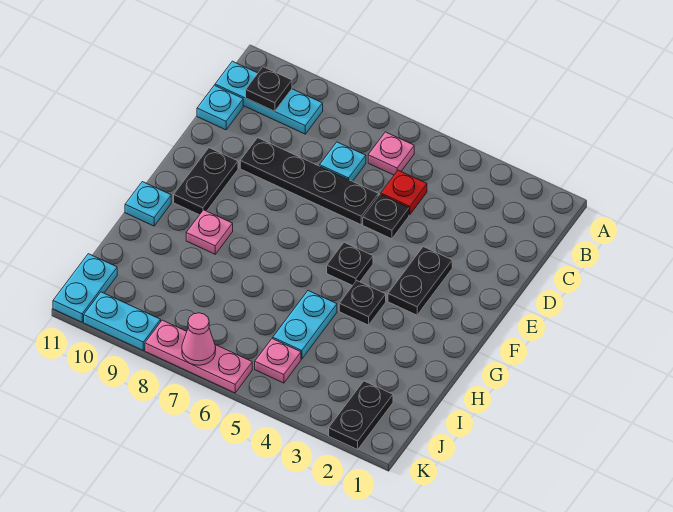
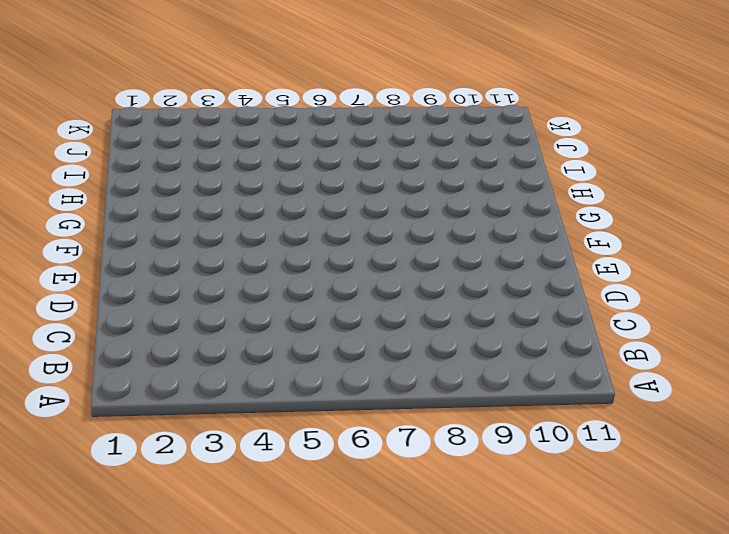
none -> pink plate B6 level 1
none -> cyan plate B9:B11 level 1
none -> red plate C5 level 1

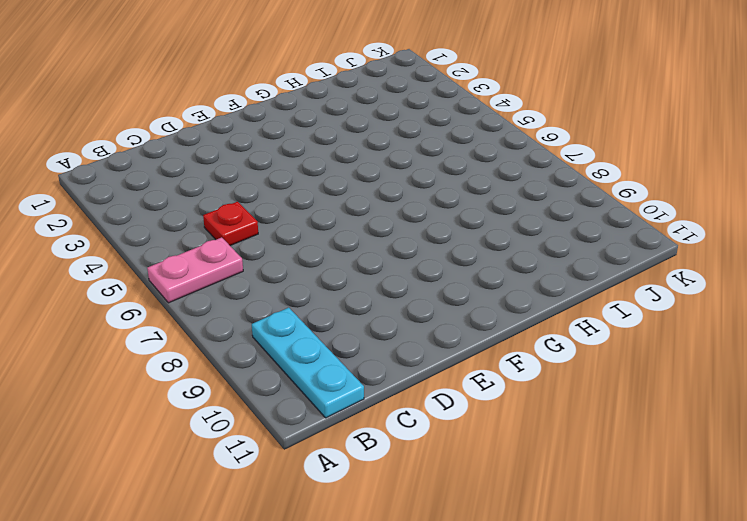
pink plate A6:B6 level 1 -> pink plate B6 level 1
none -> cyan plate C7 level 1
none -> cyan plate C11 level 1
none -> black plate D5 level 1

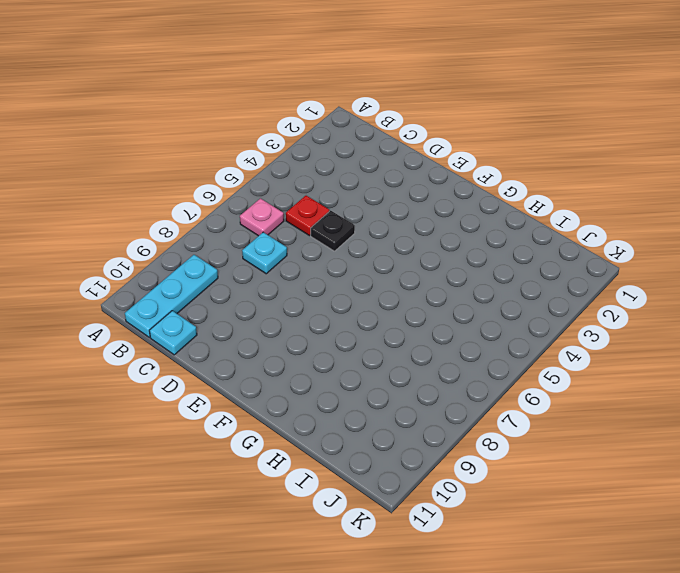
none -> black plate D6:D9 level 1
none -> black plate E3:F3 level 1
none -> black plate E10:F10 level 1

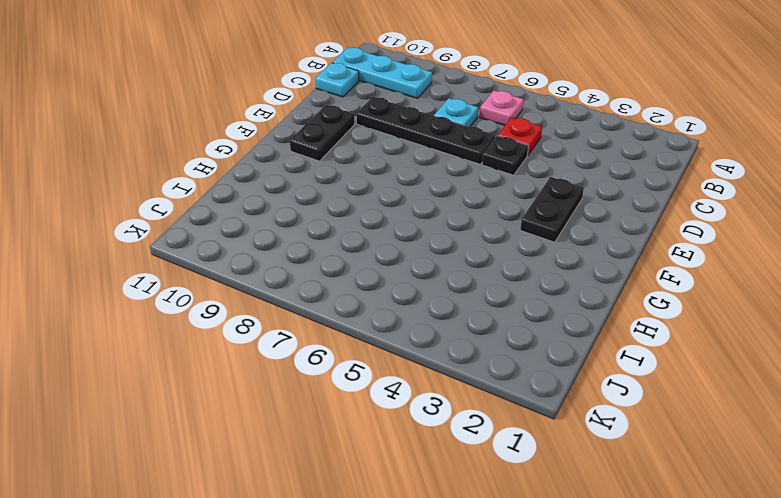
none -> black plate F5 level 1
none -> black plate G4 level 1
none -> pink plate G9 level 1

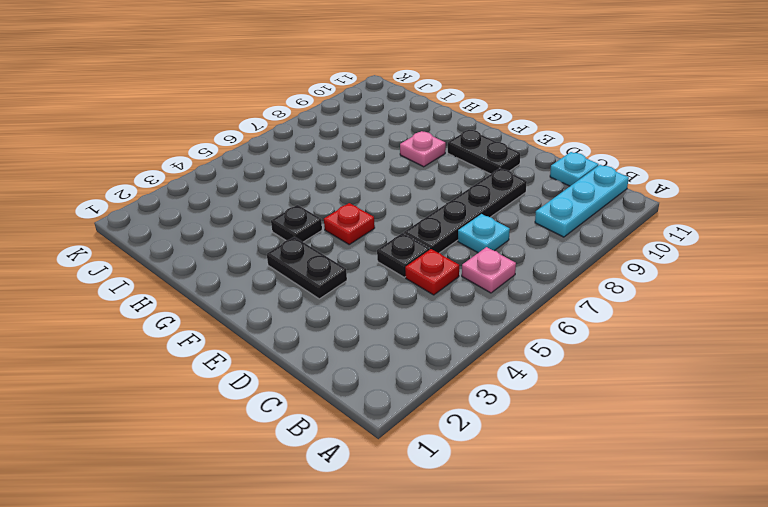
red plate F5 level 1 -> black plate F5 level 1
none -> cyan plate G11 level 1
none -> cyan plate H5:I5 level 1
none -> black plate J2:K2 level 1

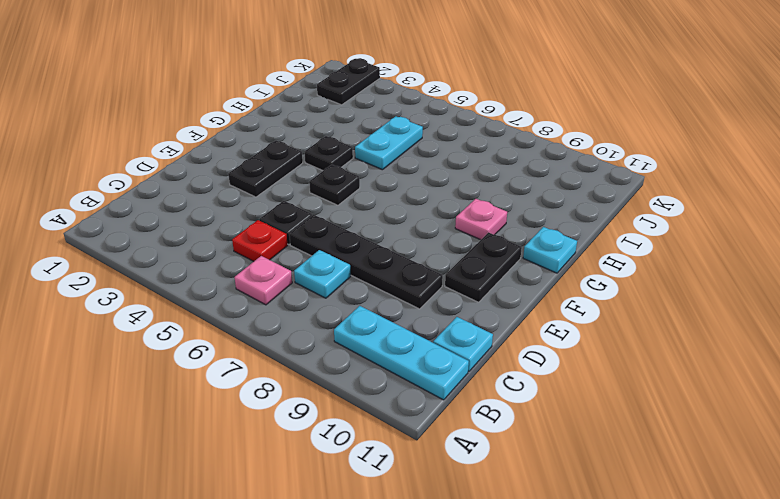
none -> pink plate J5 level 1
none -> cyan plate J11:K11 level 1
none -> pink plate K6:K8 level 1

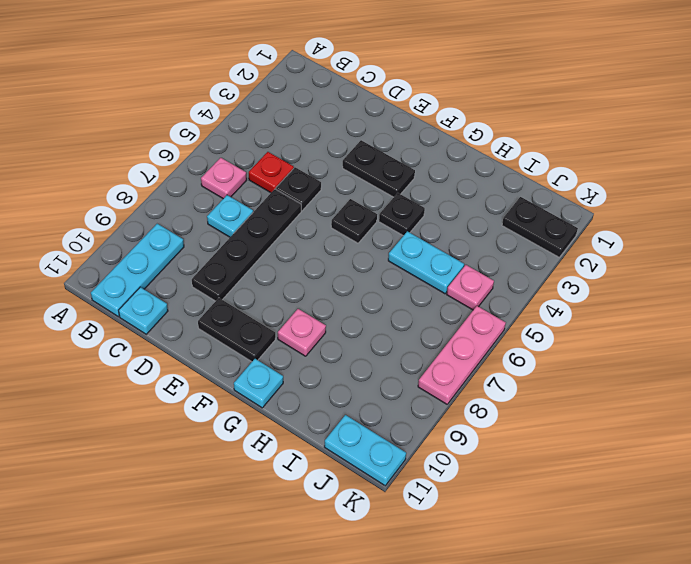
none -> cyan plate K9:K10 level 1
none -> black plate B10 level 2
none -> pink cone K7 level 2

